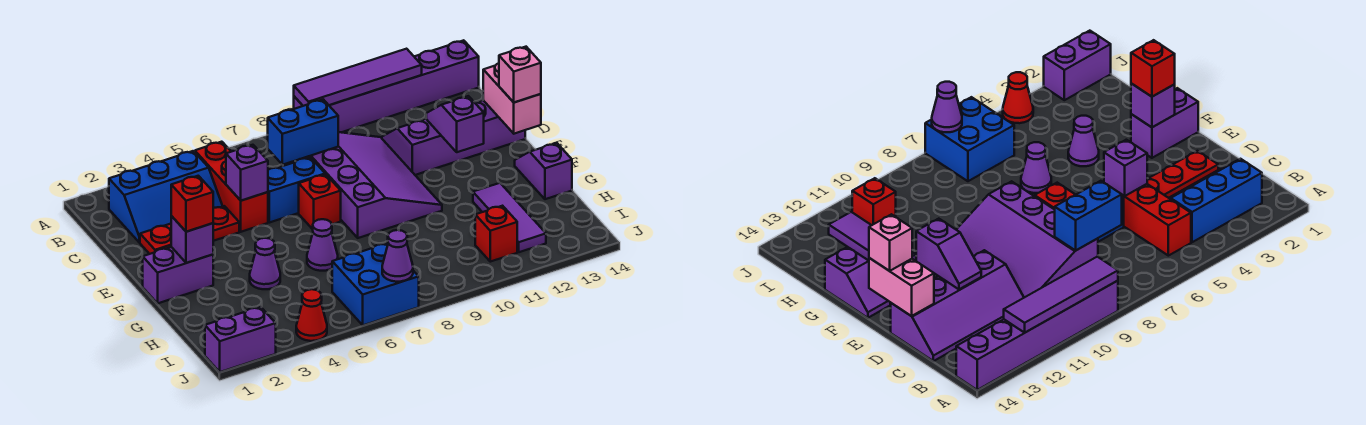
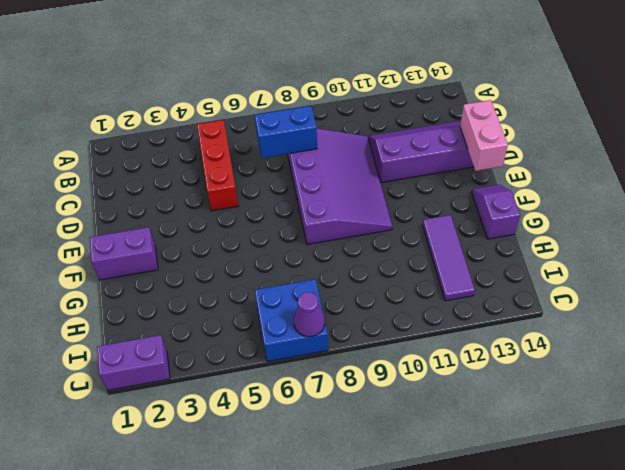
none -> purple brick A9:A14 level 1
none -> blue slope B2:C4 level 1 top B
none -> red plate D2:D4 level 1

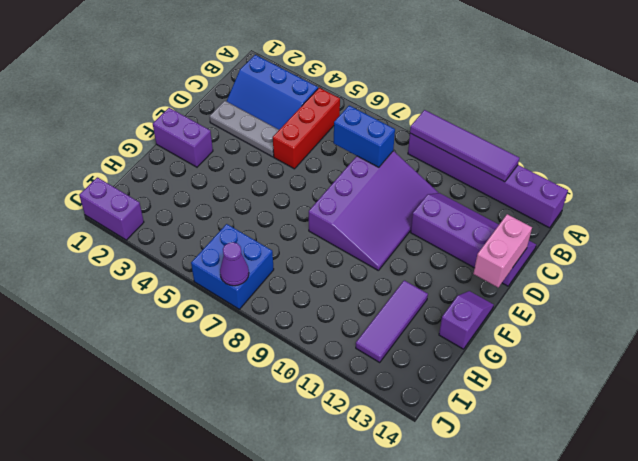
grey plate D2:D4 level 1 -> red plate D2:D4 level 1
none -> blue brick D6:D7 level 1
none -> red brick E7 level 1
none -> purple cone G4 level 1

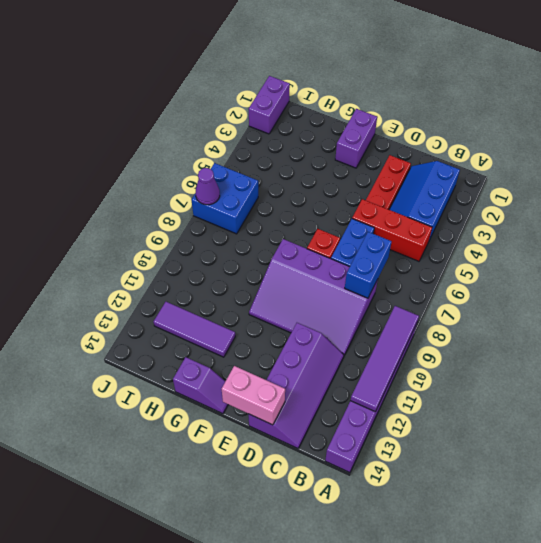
none -> purple cone G4 level 1
none -> purple cone G6 level 1
none -> red brick I11 level 1

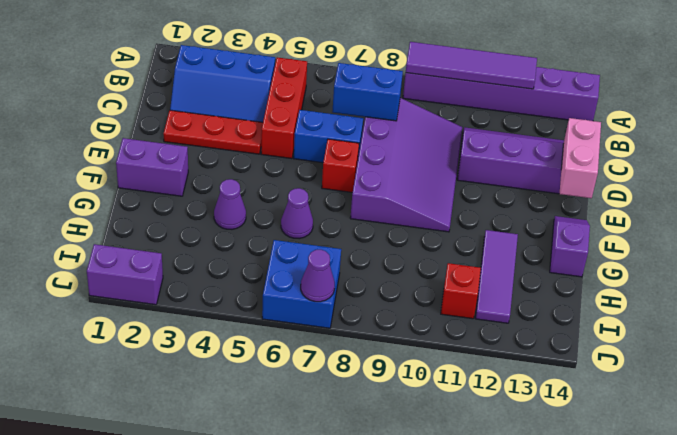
none -> red cone J4 level 1
none -> purple brick D5 level 2
none -> purple slope D12:E12 level 2 top E

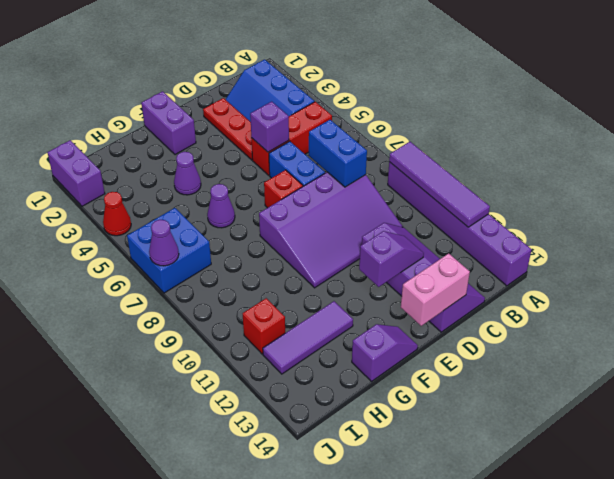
none -> purple brick F2 level 2
none -> pink brick E14 level 3
none -> red brick F2 level 3

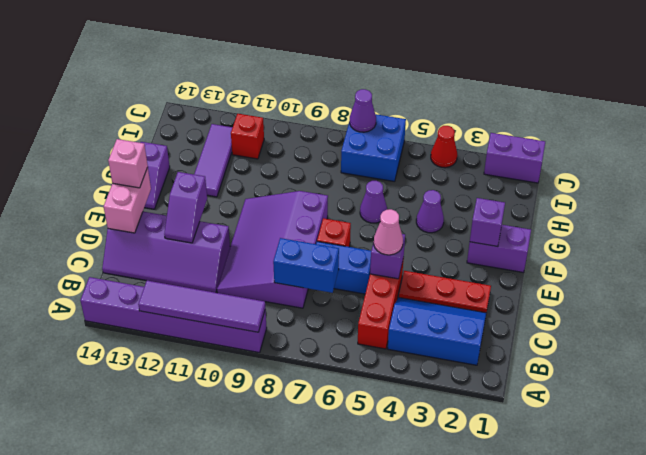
pink cone D5 level 3 -> none
none -> red brick F2 level 3

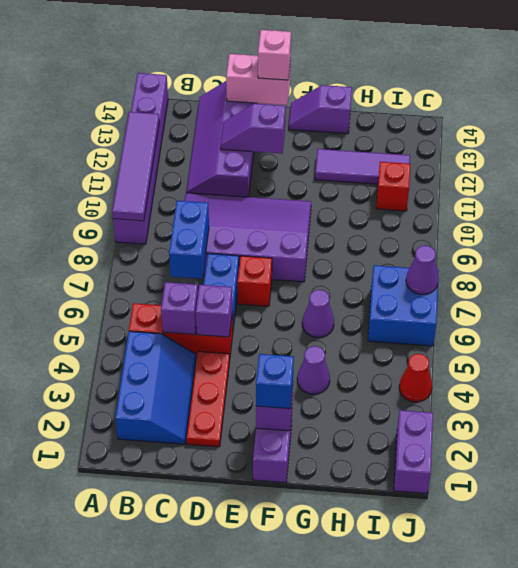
purple brick C5 level 2 -> none
blue brick F2 level 3 -> red brick F2 level 3

